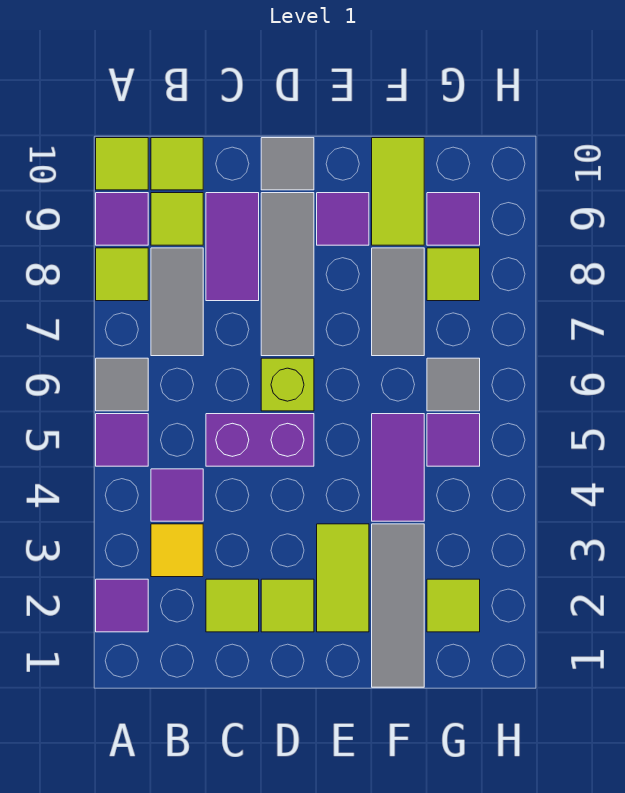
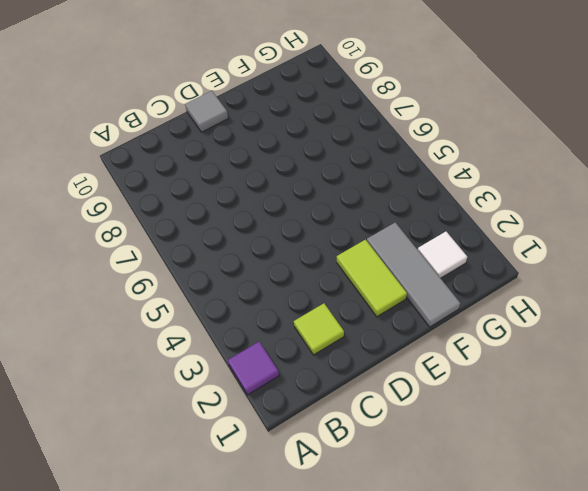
white tile G2 level 1 -> lime tile G2 level 1
none -> purple tile A5 level 1
none -> grey tile A6 level 1
none -> lime tile A8 level 1

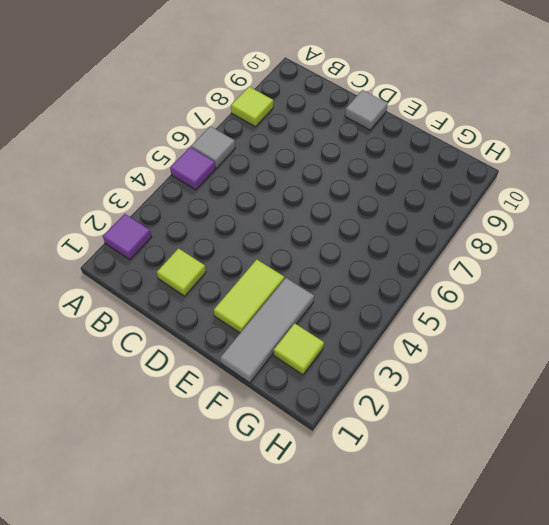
none -> purple tile A9 level 1
none -> lime tile A10 level 1
none -> yellow tile B3 level 1

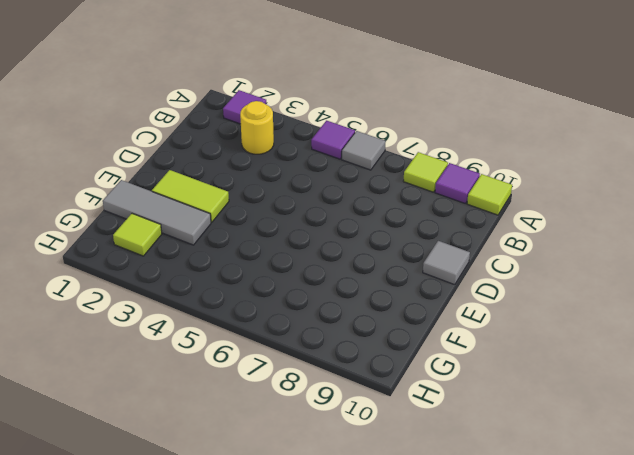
yellow round brick B3 level 1 -> yellow tile B3 level 1
none -> purple tile B4 level 1
none -> grey tile B7:B8 level 1
none -> lime tile B9 level 1

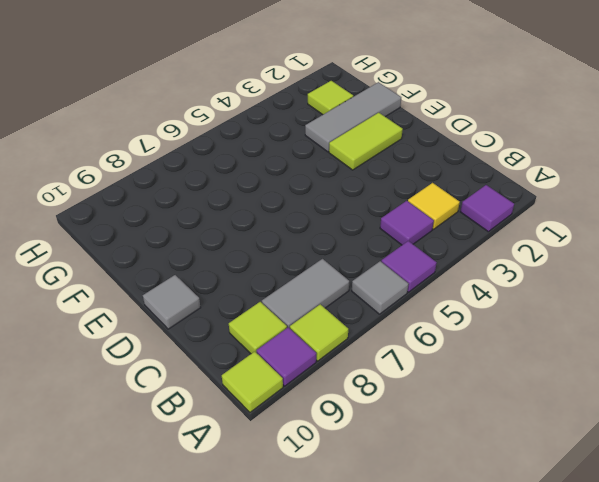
none -> lime tile B10 level 1
none -> lime tile C2 level 1
none -> purple brick C5:D5 level 1

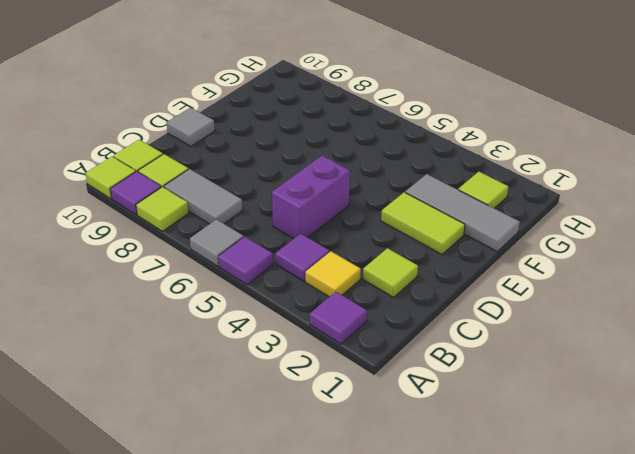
none -> purple tile C8:C9 level 1
none -> lime tile D2 level 1
none -> lime brick D6 level 1

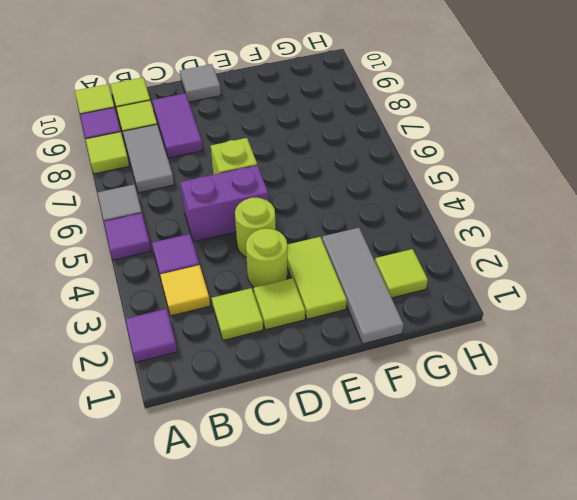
lime round brick D3 level 1 -> none
lime round brick D4 level 1 -> none
none -> grey tile D7:D9 level 1
none -> purple tile E9 level 1
none -> purple tile F4:F5 level 1

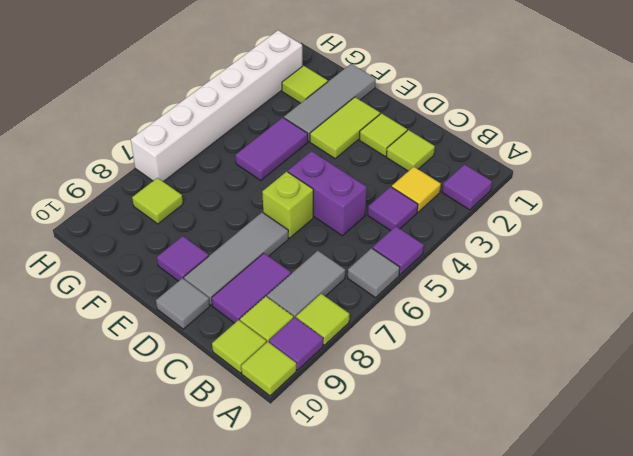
white brick H2:H7 level 1 -> none
none -> grey tile F7:F8 level 1
none -> lime tile F9:F10 level 1
none -> purple tile G5 level 1

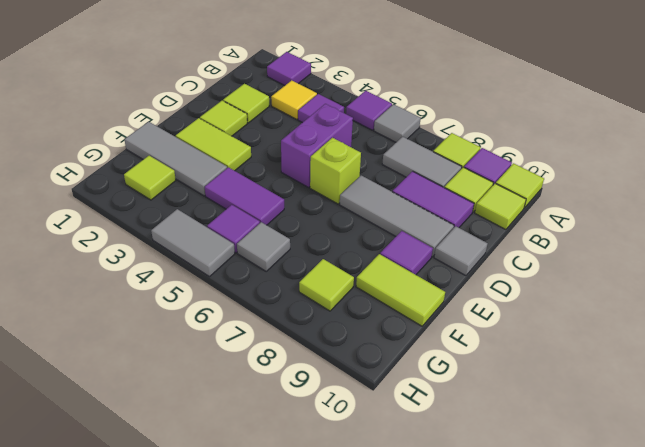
grey tile H4:H5 level 1 -> grey tile F7:F8 level 1
none -> purple tile G9 level 1

